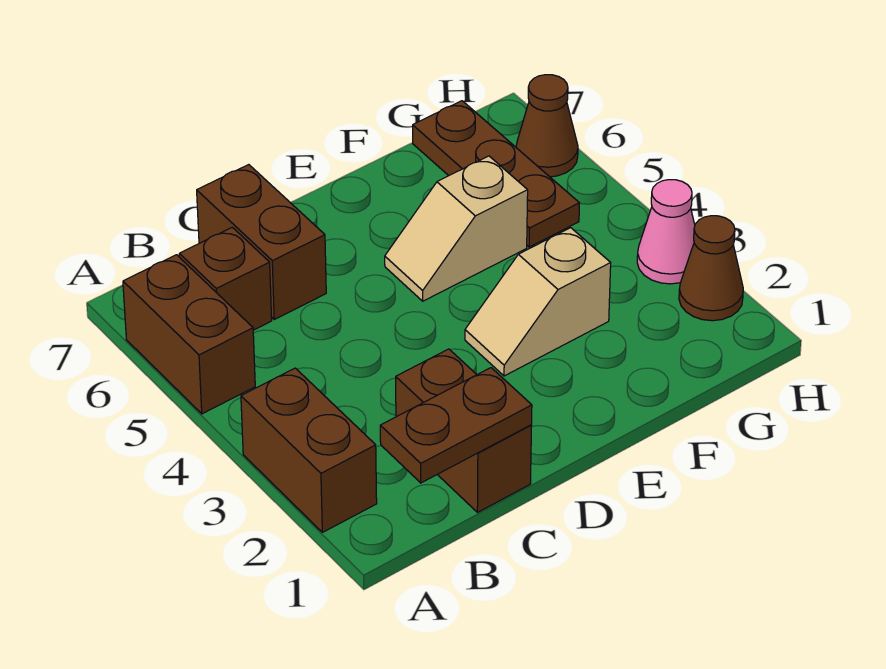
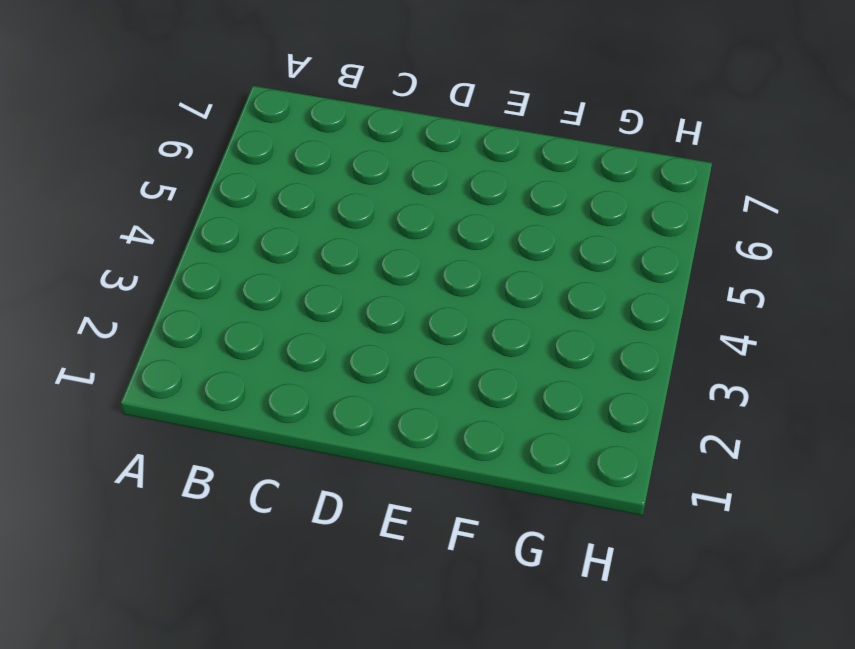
none -> brown brick A2:A3 level 1
none -> brown brick A5:A6 level 1
none -> brown brick B6 level 1

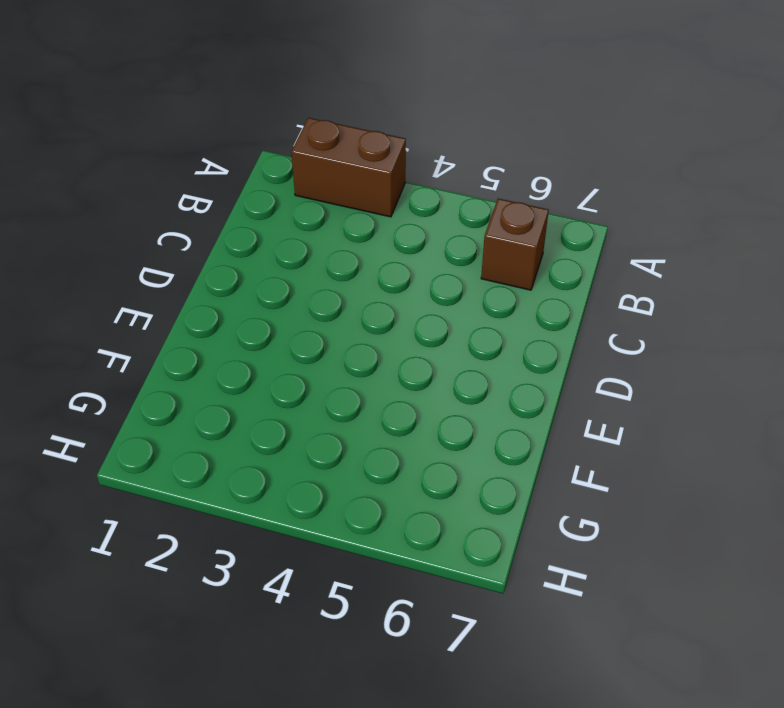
none -> brown brick A5:A6 level 1
none -> brown brick C1:C2 level 1
none -> brown brick C6:C7 level 1

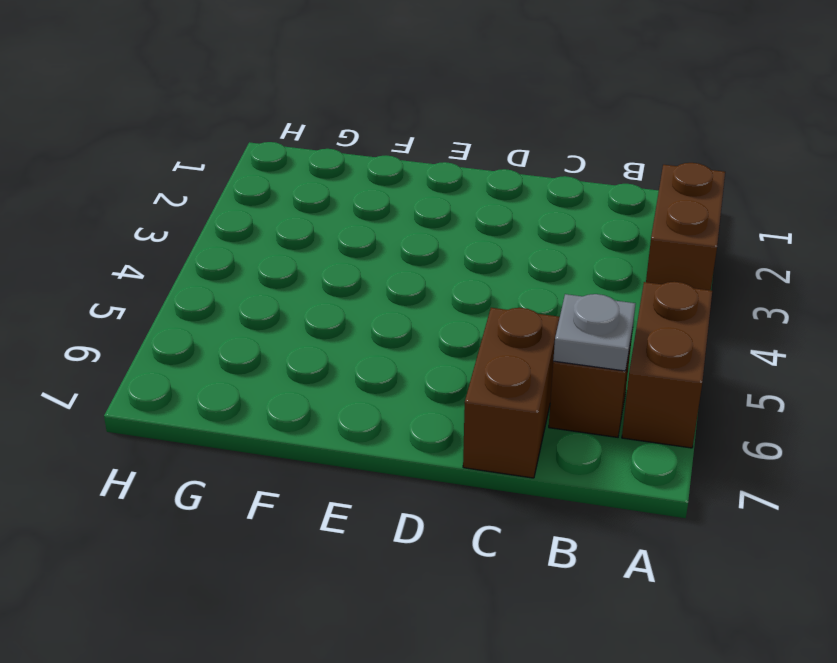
grey plate B6 level 2 -> none
none -> brown brick C1:C2 level 1
none -> tan slope E3:F3 level 1 top F
none -> tan slope E5:F5 level 1 top F

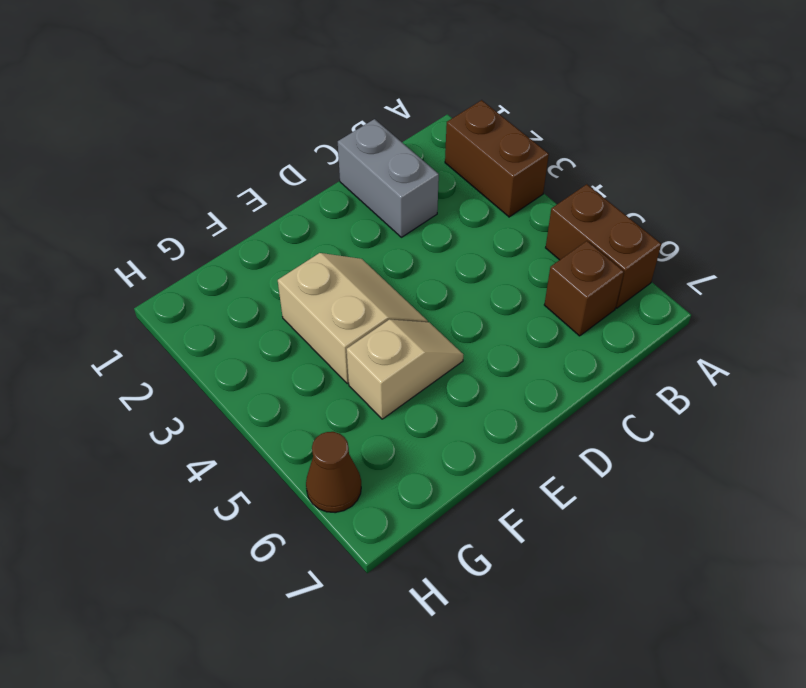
grey brick C1:C2 level 1 -> brown brick C1:C2 level 1
tan slope E3:F4 level 1 top F -> tan slope E3:F3 level 1 top F
none -> brown brick C6:C7 level 1
none -> brown plate G5:G7 level 1
none -> brown cone H2 level 1

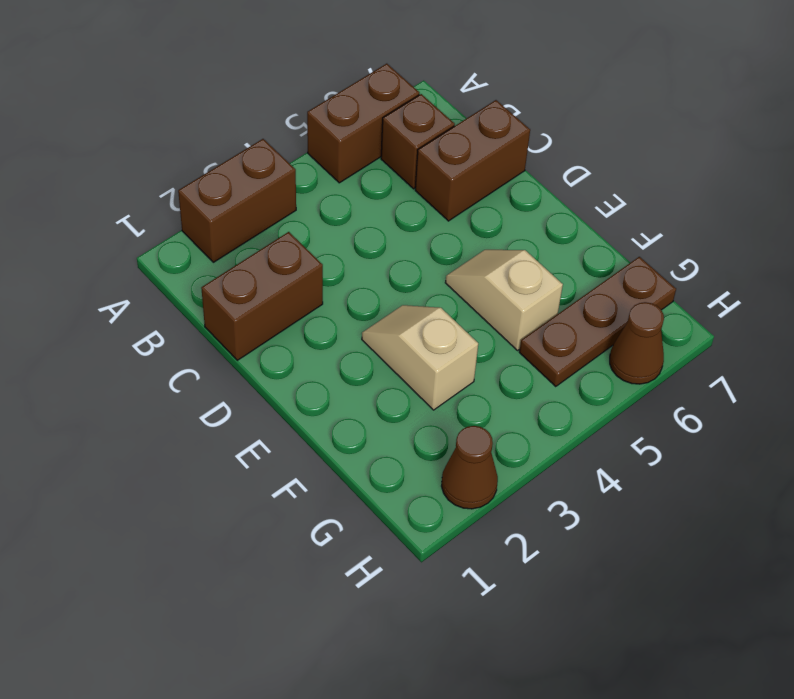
none -> pink cone H3 level 1
none -> brown plate B1:C1 level 2

